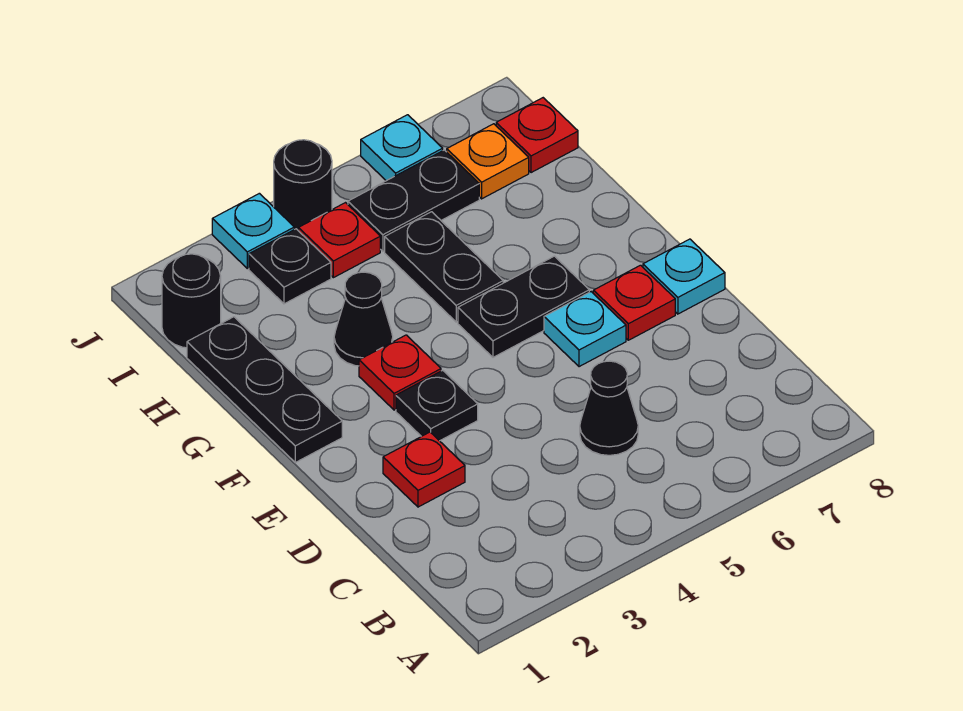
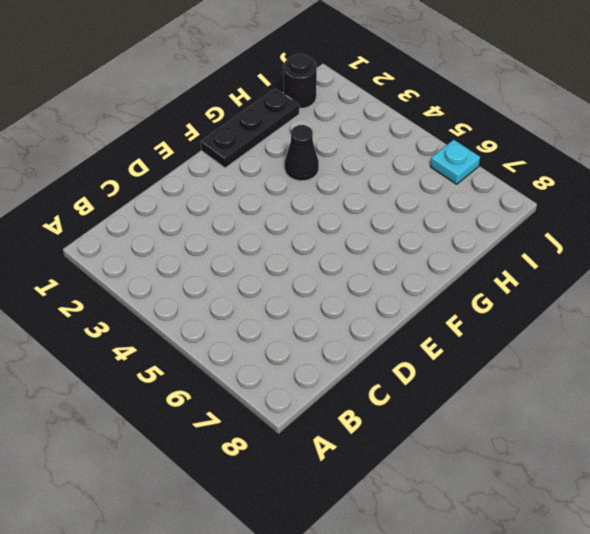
none -> black cone C5 level 1
none -> red plate D2 level 1
none -> black plate E3 level 1

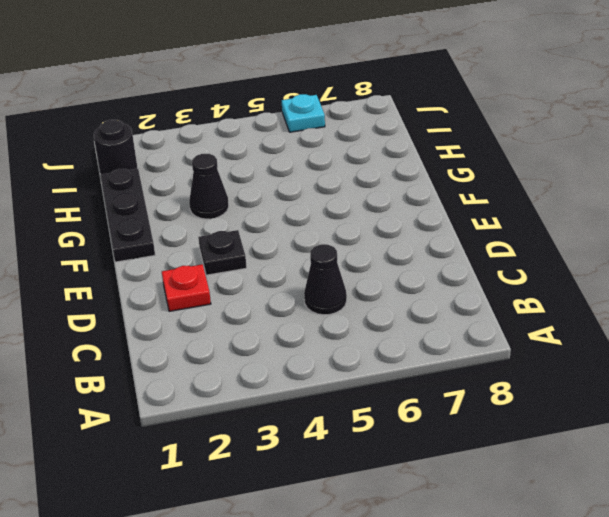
none -> cyan plate E6 level 1
none -> red plate E7 level 1
none -> cyan plate E8 level 1

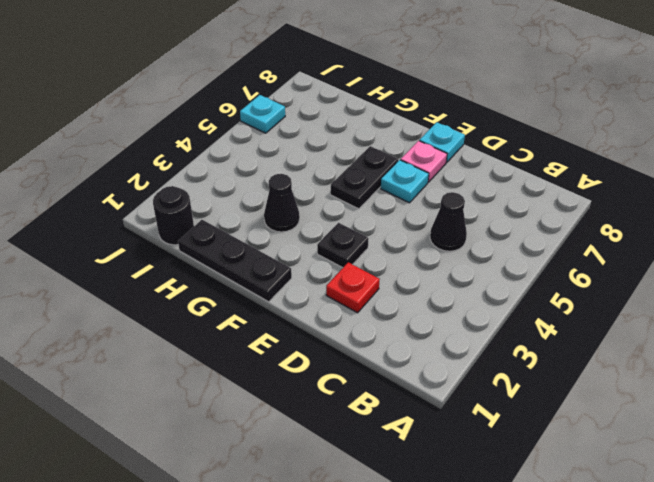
pink plate E7 level 1 -> red plate E7 level 1
none -> red plate F3 level 1
none -> black plate G5:H5 level 1
none -> black plate I3 level 1

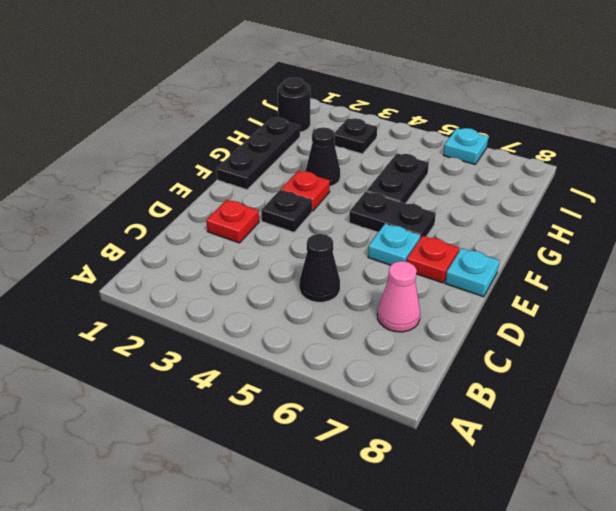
pink cone C7 level 1 -> none
none -> red plate I4 level 1
none -> black plate I5:I6 level 1
none -> orange plate I7 level 1

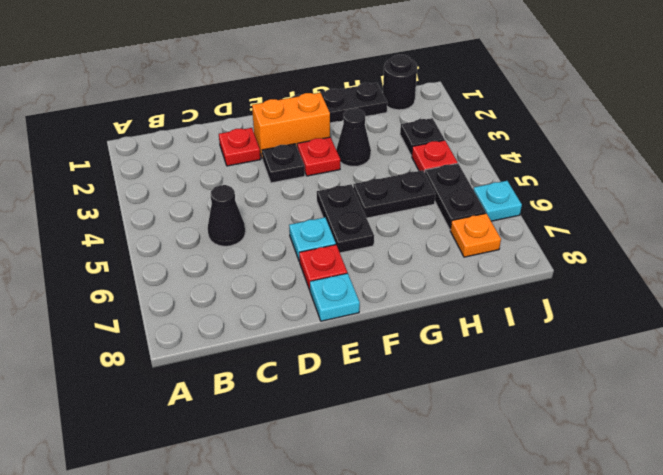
orange brick E2:F2 level 1 -> none
none -> red plate I8 level 1
none -> cyan plate J3 level 1
none -> black round brick J4 level 1

